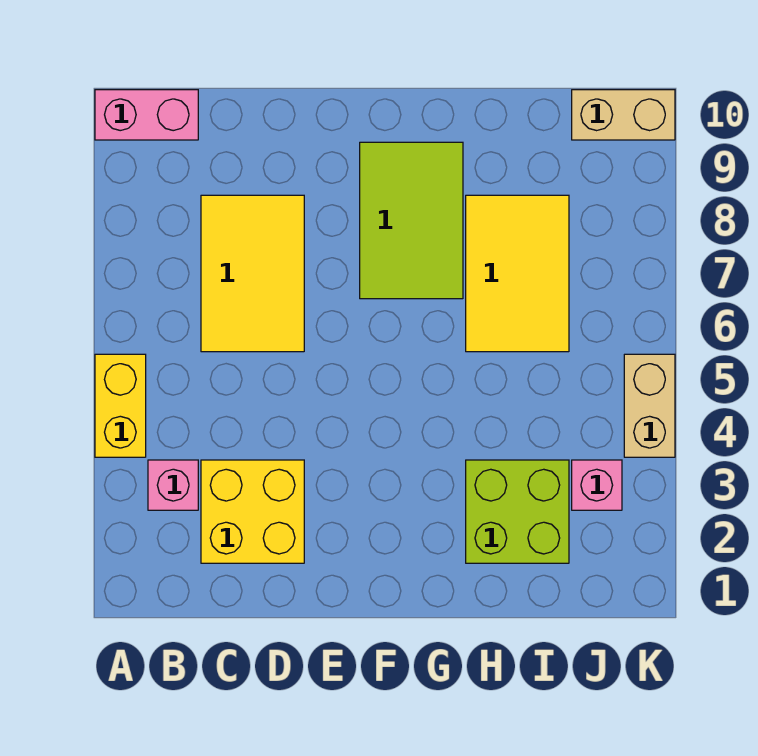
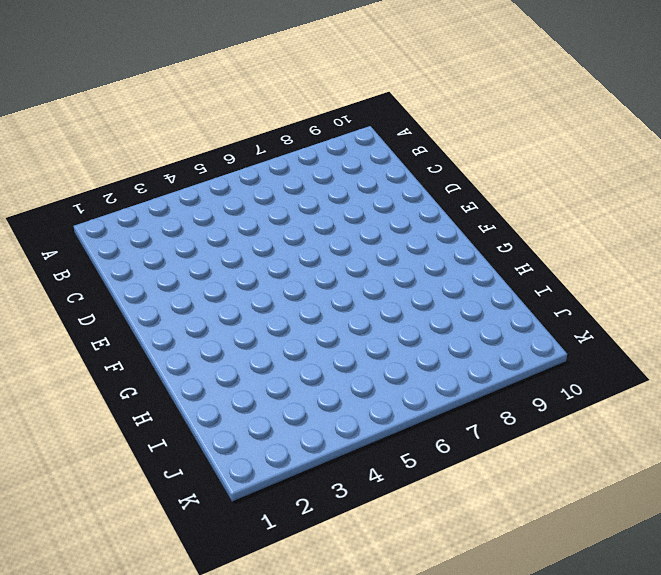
none -> yellow brick A4:A5 level 1
none -> pink brick A10:B10 level 1

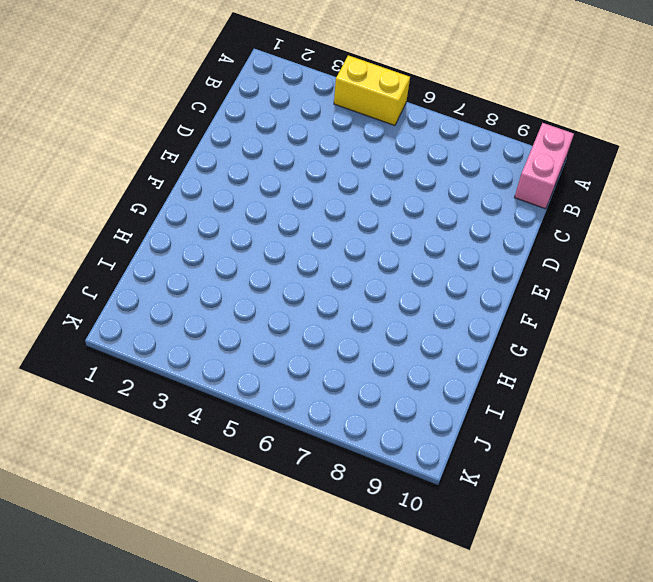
none -> pink brick B3 level 1
none -> yellow brick C2:D3 level 1

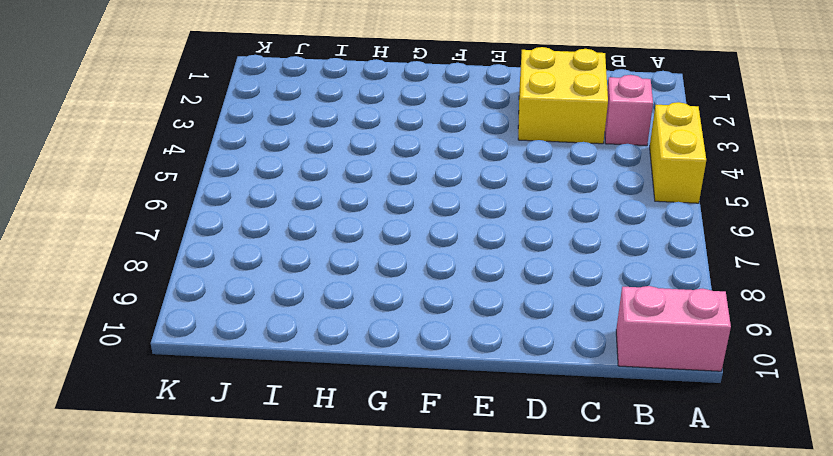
none -> yellow tile C6:D8 level 1
none -> lime tile F7:G9 level 1

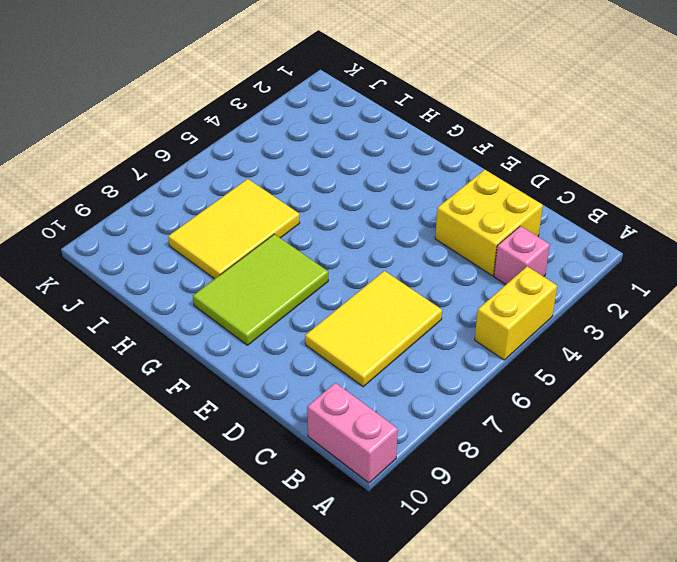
none -> lime brick H2:I3 level 1
none -> pink brick J3 level 1

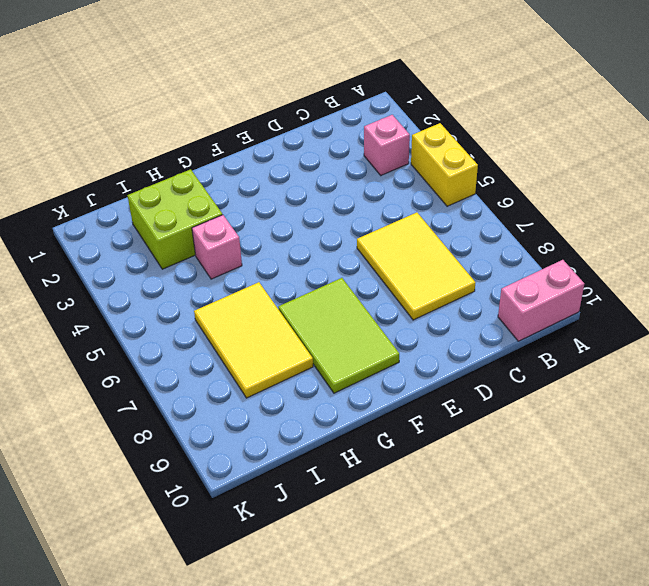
pink brick H4 level 1 -> pink brick J3 level 1
none -> yellow brick C2:D3 level 1
none -> tan brick J10:K10 level 1

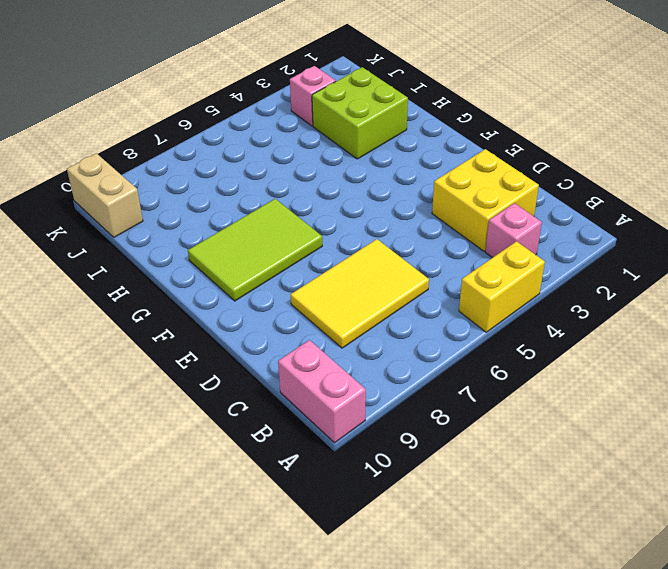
none -> yellow tile H6:I8 level 1
none -> tan brick K4:K5 level 1

